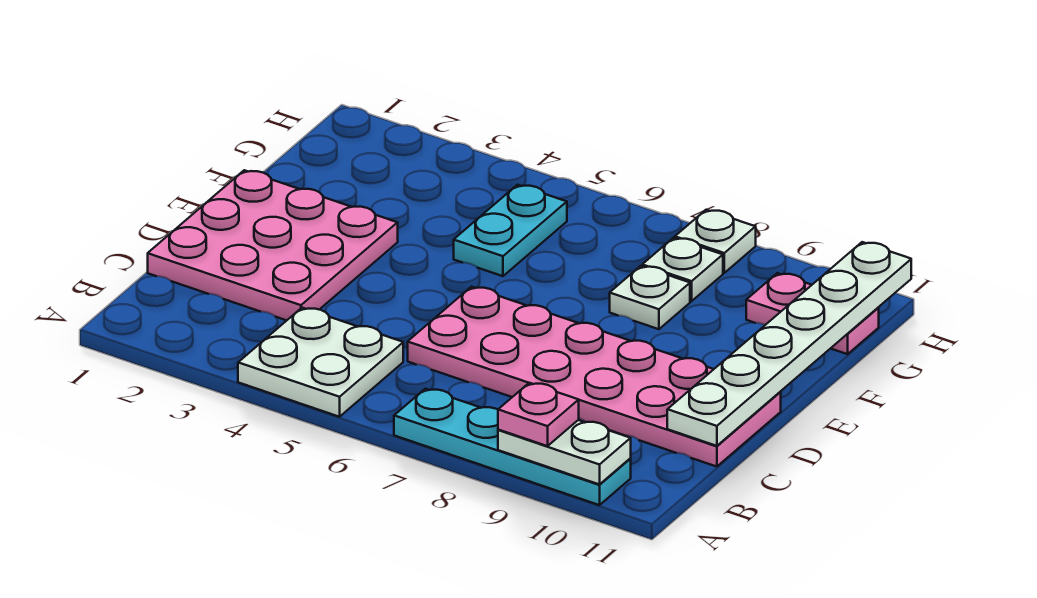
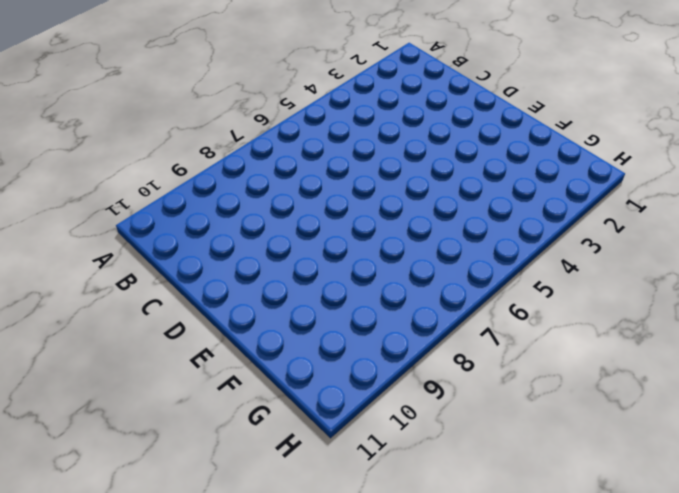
none -> white plate A4:B5 level 1
none -> cyan plate A7:A10 level 1
none -> pink plate C1:E3 level 1

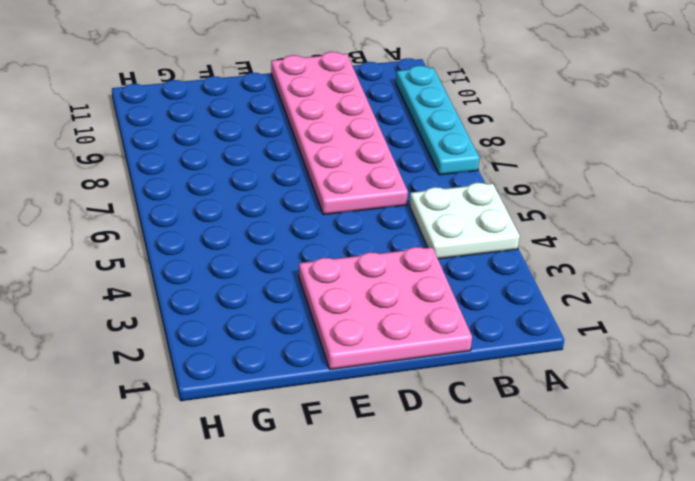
none -> cyan plate F5:G5 level 1
none -> white plate F8 level 1
none -> white plate G8 level 1

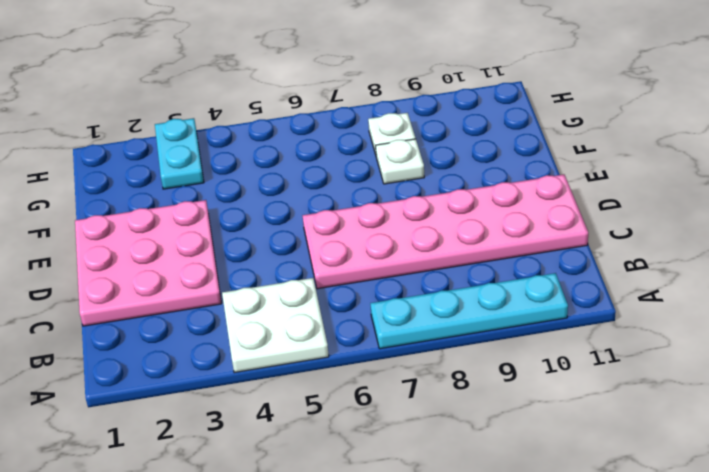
cyan plate G3:H3 level 1 -> cyan plate F5:G5 level 1
none -> pink plate G10:G11 level 1
none -> white plate H8 level 1
none -> white plate A9:A10 level 2

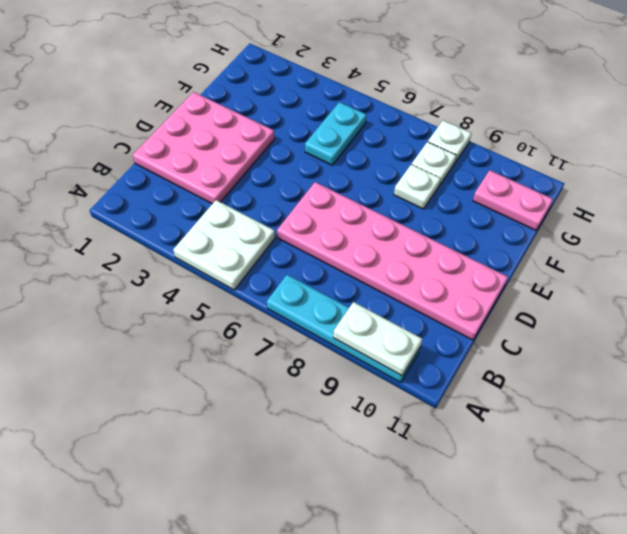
none -> white plate C11:H11 level 2
none -> pink plate A9 level 3

